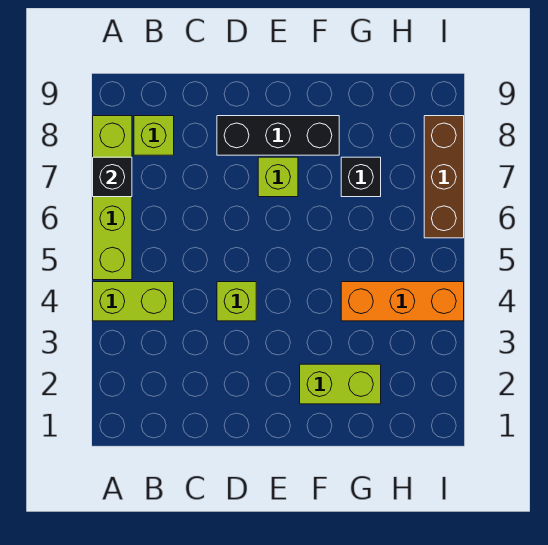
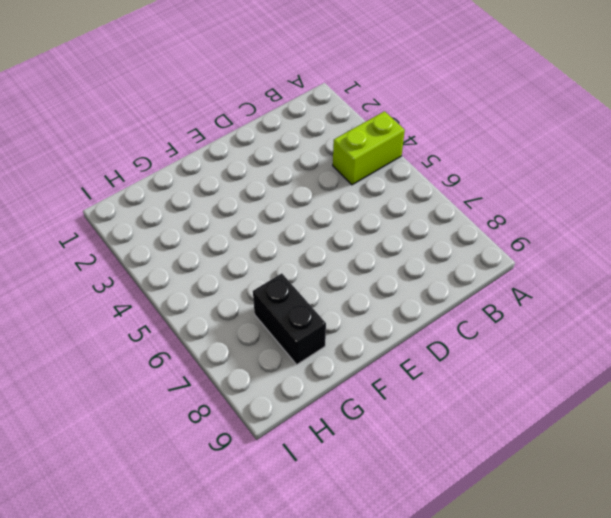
black brick G7:G8 level 1 -> black brick G7 level 1
none -> lime brick A5:A8 level 1
none -> lime brick B8 level 1

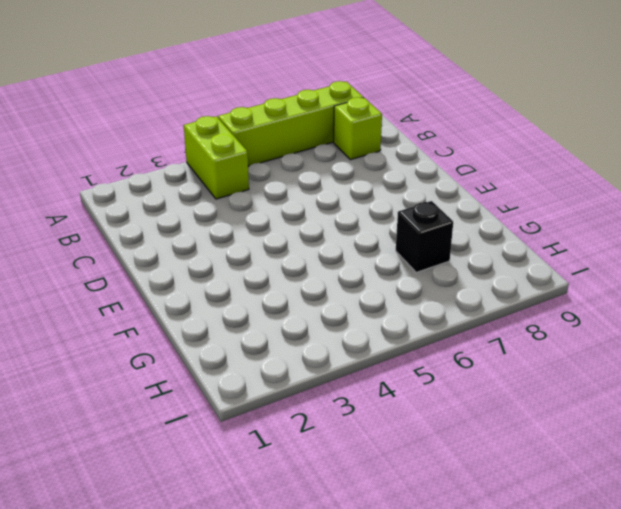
none -> lime brick D4 level 1
none -> black brick D8:F8 level 1

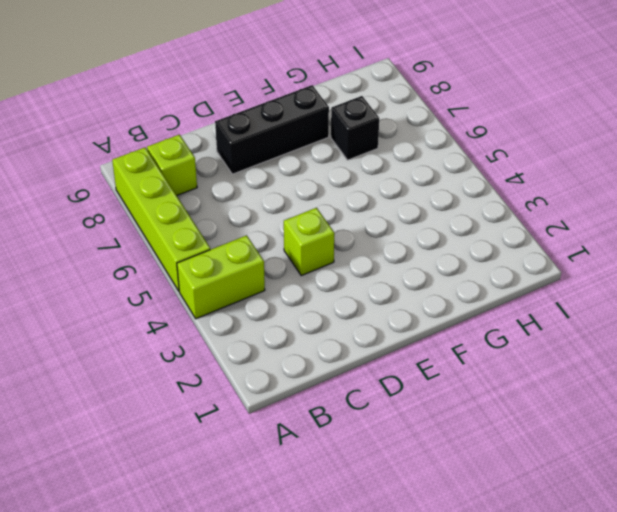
none -> lime brick E7 level 1
none -> lime brick F2:G2 level 1

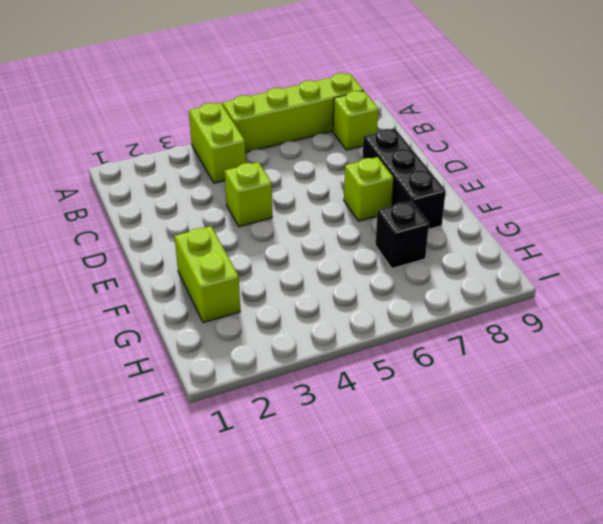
none -> orange brick G4:I4 level 1
none -> brown brick I6:I8 level 1

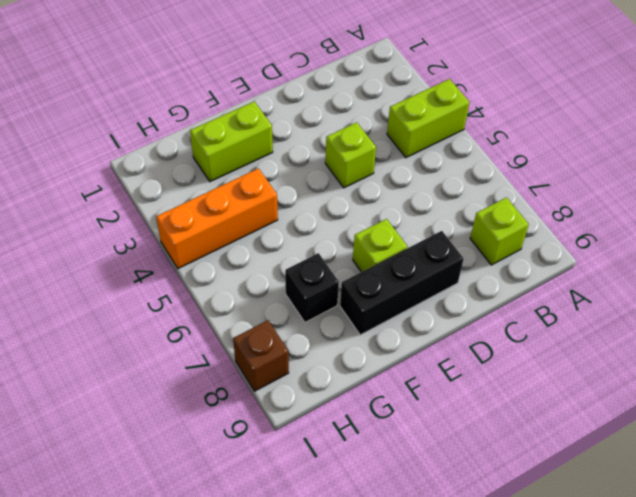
brown brick I8 level 1 -> brown brick I6:I8 level 1
none -> lime brick A5:A8 level 1
none -> black brick A7 level 2

